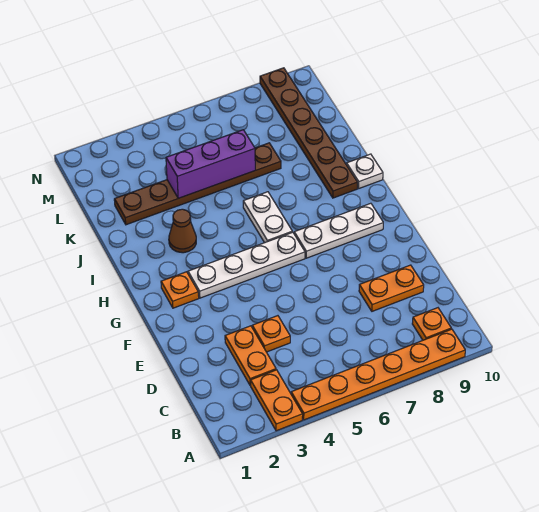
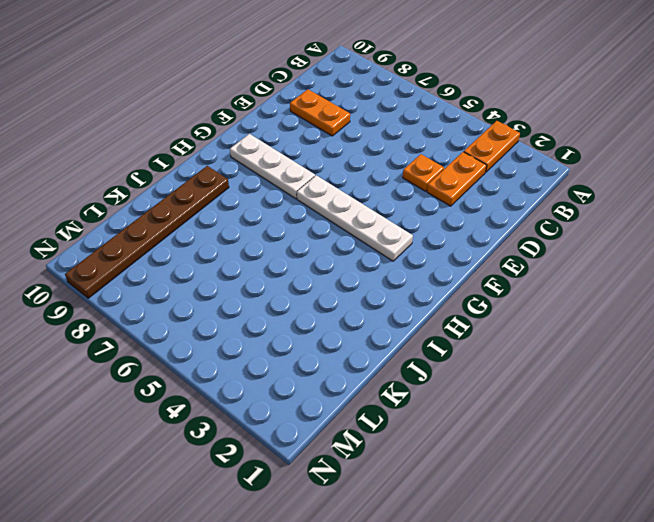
none -> orange plate A4:A9 level 1
none -> orange plate B9 level 1
none -> orange plate G2 level 1

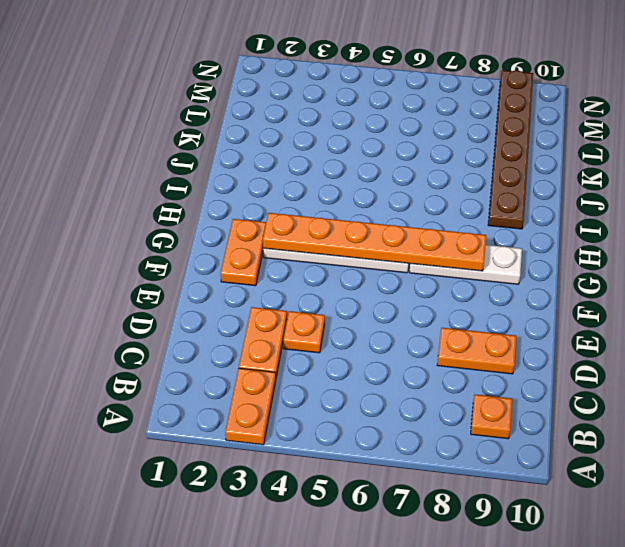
orange plate F2:G2 level 1 -> orange plate G2 level 1
orange plate G3:G8 level 2 -> orange plate A4:A9 level 1
none -> white plate H6:I6 level 1
none -> brown cone I3 level 1
none -> white plate I10 level 1

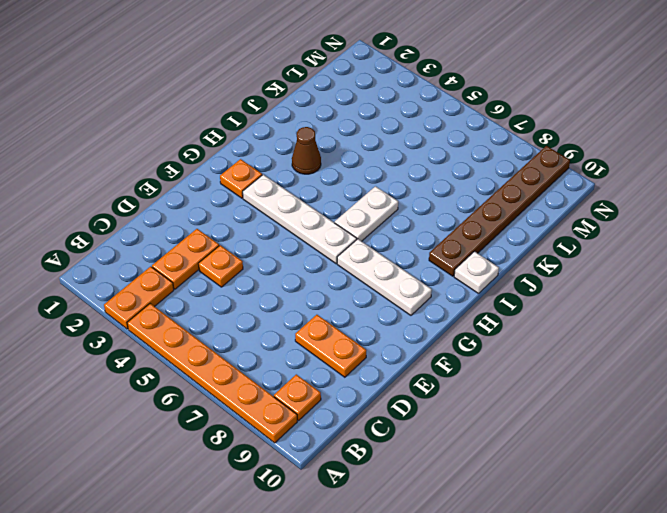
none -> brown plate K2:K7 level 1
none -> purple brick K4:K6 level 2

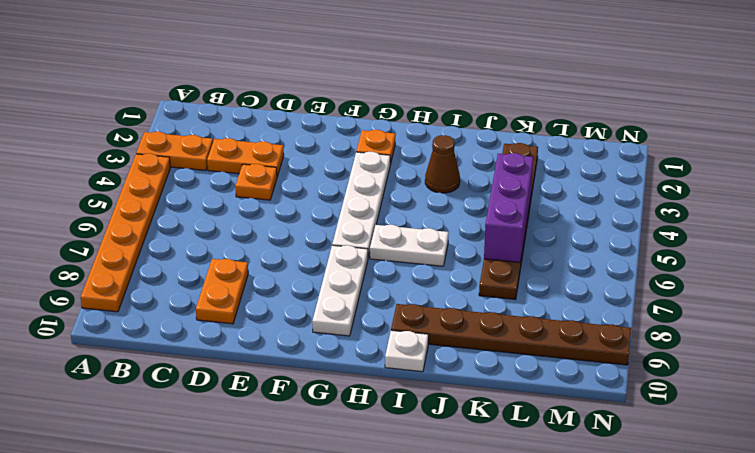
none -> orange plate B9 level 1

